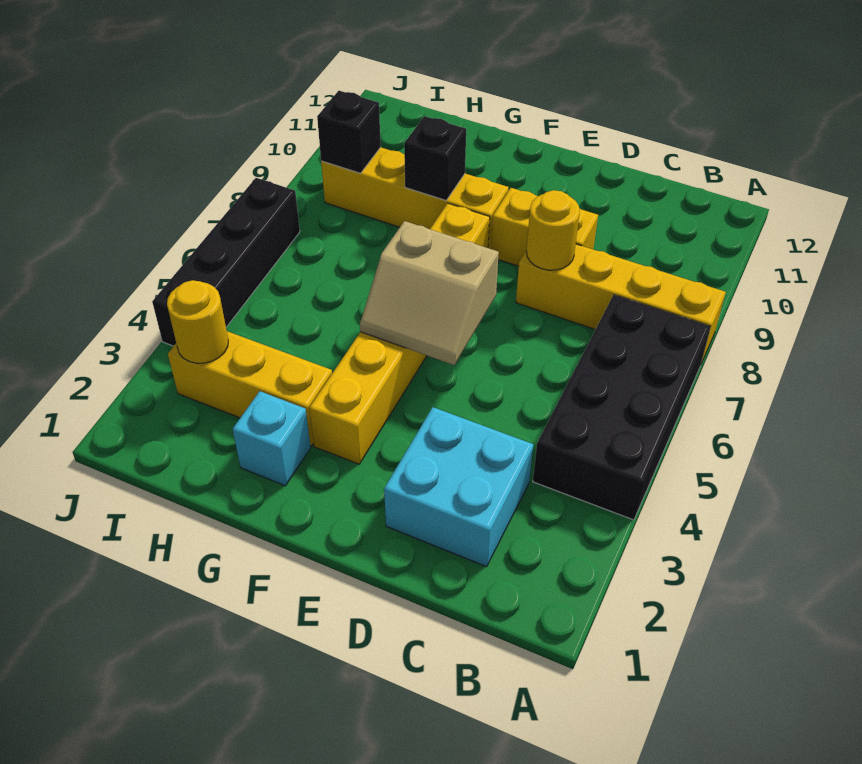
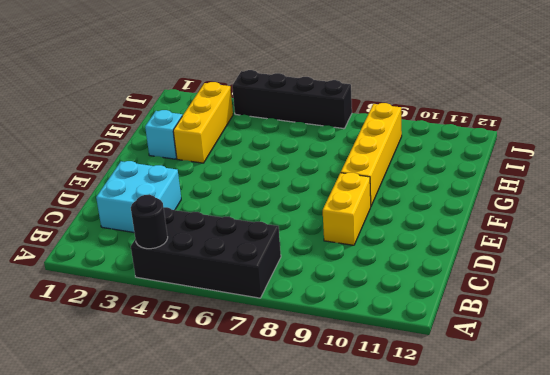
black round brick A4 level 2 -> none
none -> yellow brick A8:D8 level 1
none -> yellow brick F3:F8 level 1
none -> yellow round brick D8 level 2

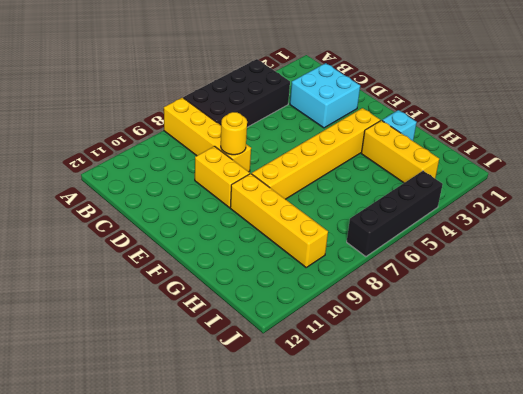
none -> tan slope E5:F6 level 2 top 6
none -> black brick G9 level 2
none -> yellow round brick I3 level 2

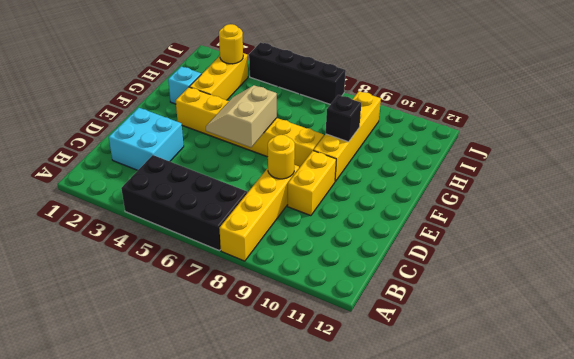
none -> black brick I9 level 2

